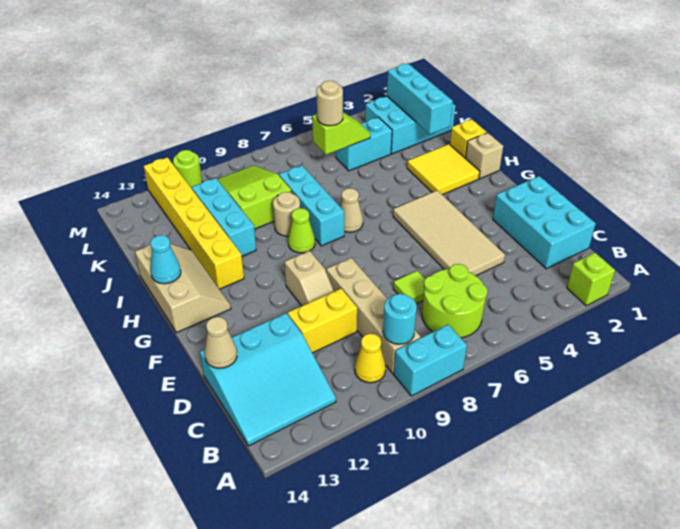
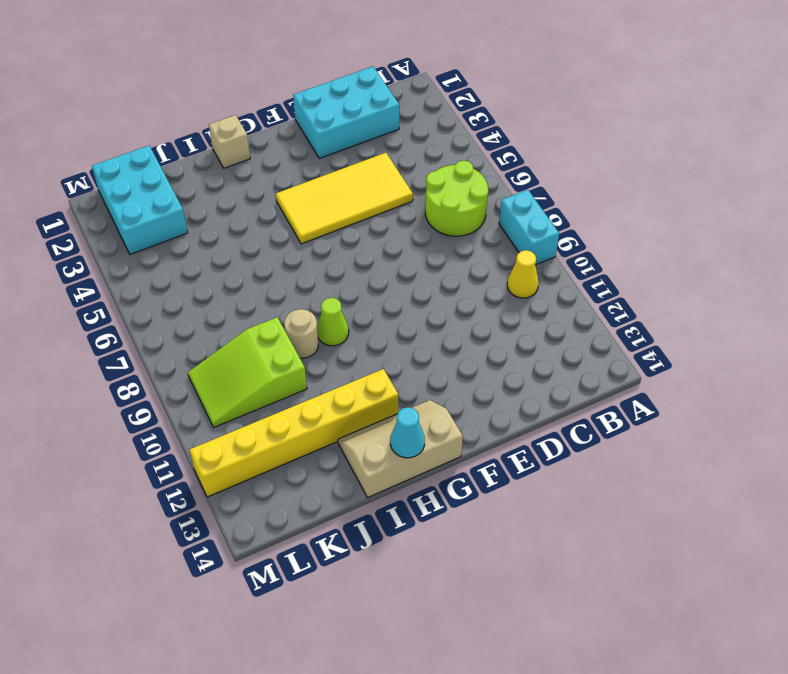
yellow tile D4:G5 level 1 -> tan tile D4:G5 level 1
none -> lime brick A2 level 1
none -> tan brick B9:E9 level 1
none -> cyan slope B12:D14 level 1 top D
none -> lime tile D7 level 1

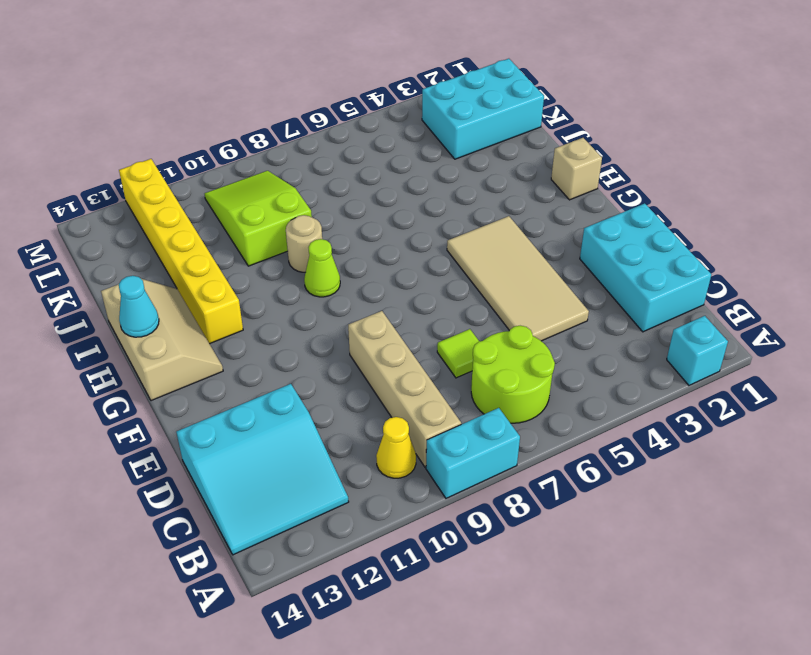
cyan brick A2 level 1 -> lime brick A2 level 1
none -> yellow brick D10:D11 level 1
none -> tan slope E10:F10 level 1 top F
none -> yellow tile H2:I3 level 1
none -> tan cone H7 level 1

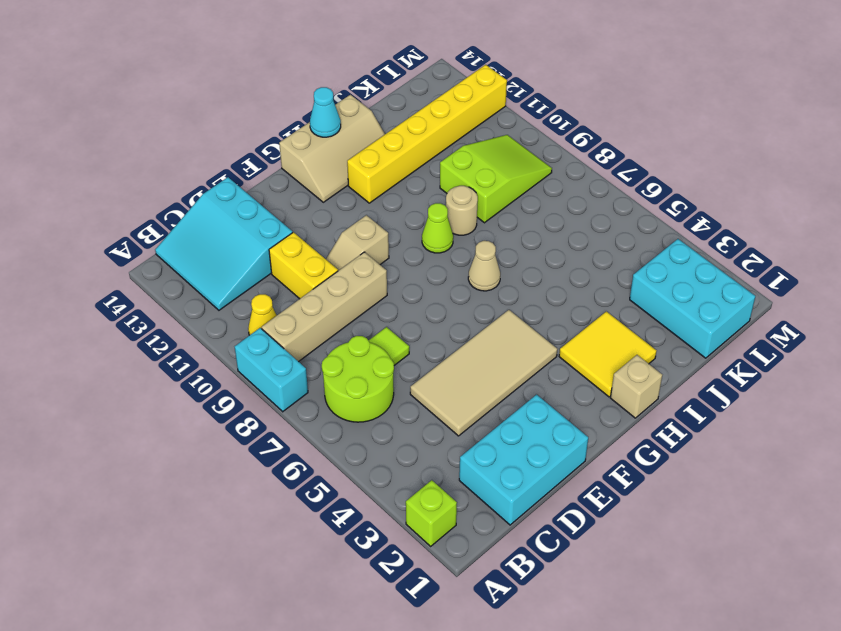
none -> cyan brick H8:J8 level 1
none -> yellow brick I1 level 1
none -> cyan brick I11:K11 level 1
none -> cyan brick K4:K5 level 1

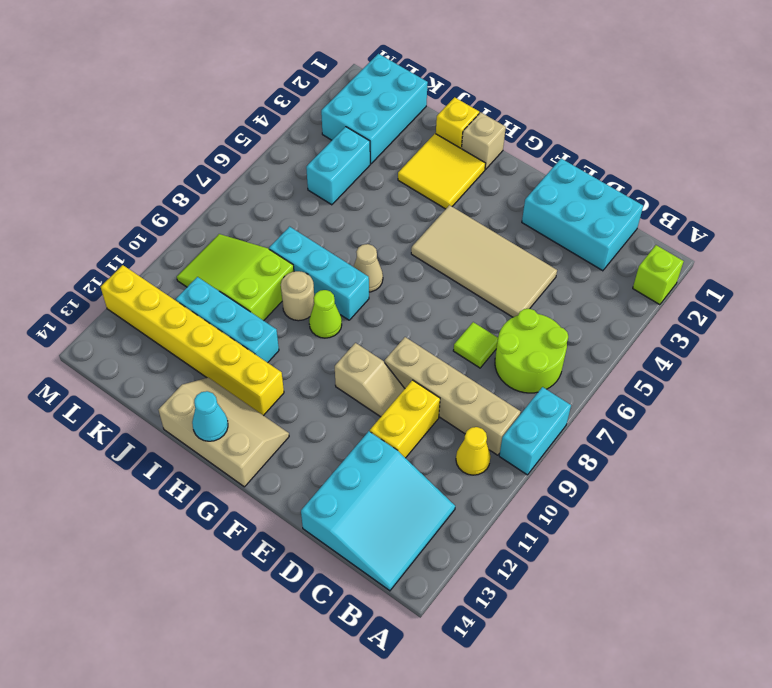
none -> lime round brick M11 level 1
none -> cyan round brick B9 level 2
none -> tan cone D14 level 2
none -> cyan brick J2:L2 level 2

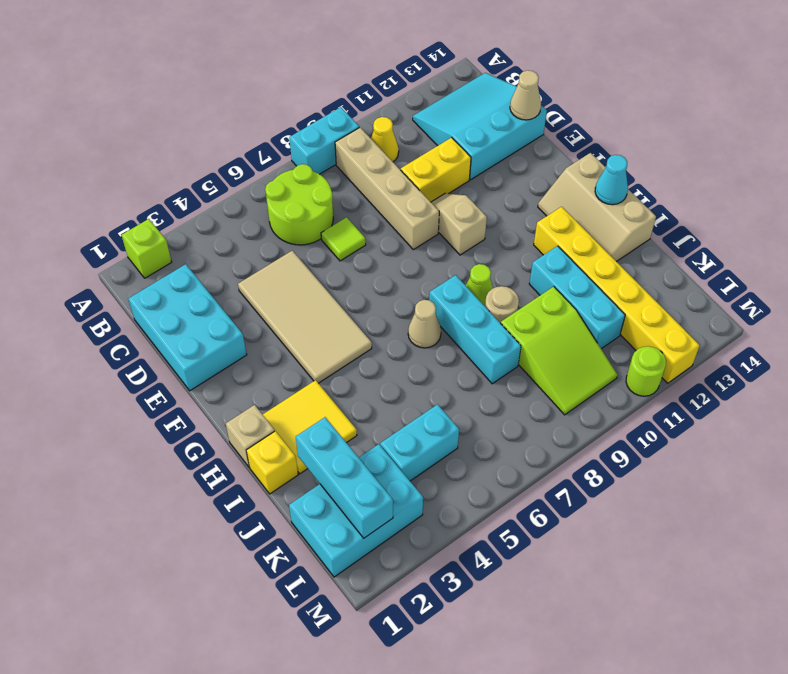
none -> cyan round brick B9 level 2
none -> lime slope K5:K6 level 2 top 6
none -> tan round brick K6 level 3

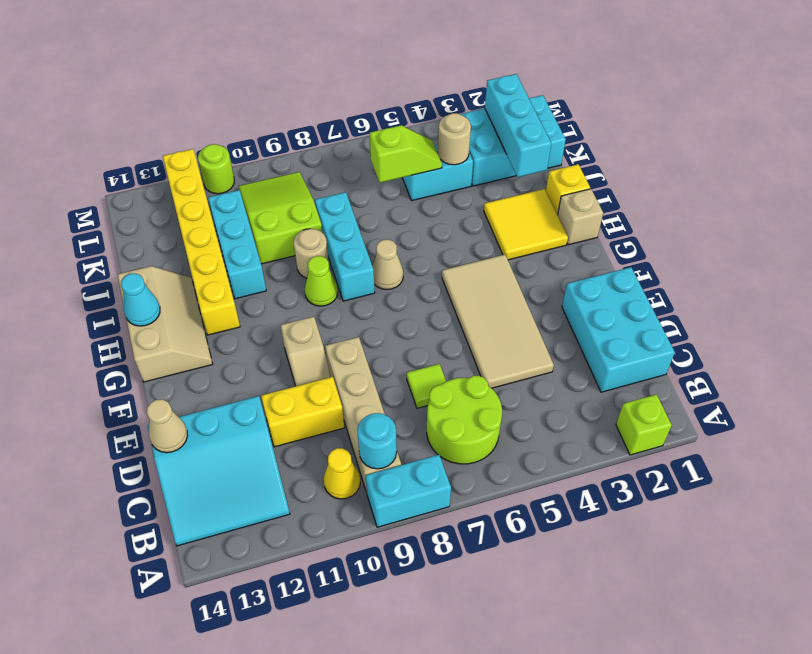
tan round brick K4 level 2 -> tan round brick K6 level 3

